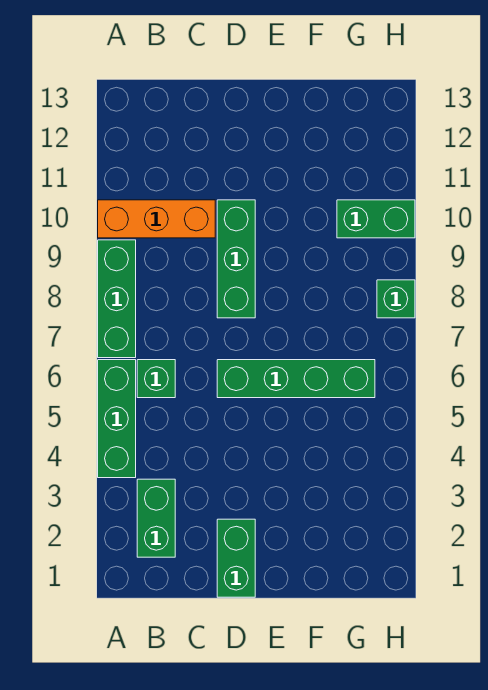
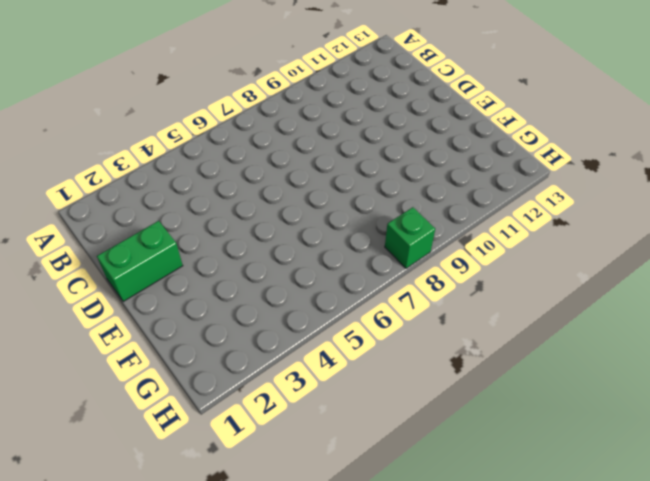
none -> green brick A4:A6 level 1
none -> green brick A7:A9 level 1

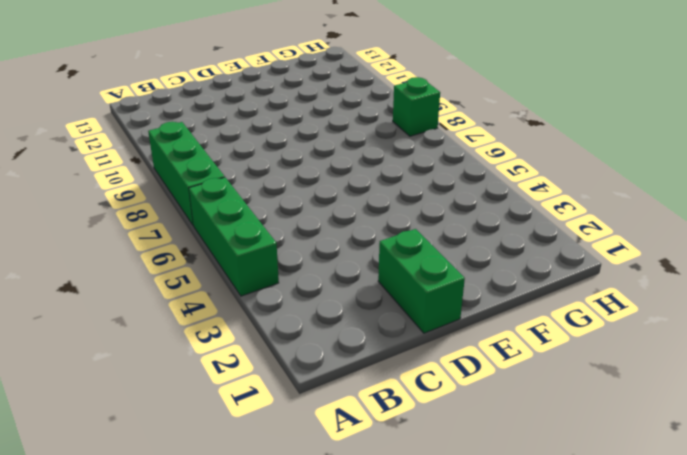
none -> orange brick A10:C10 level 1
none -> green brick B2:B3 level 1

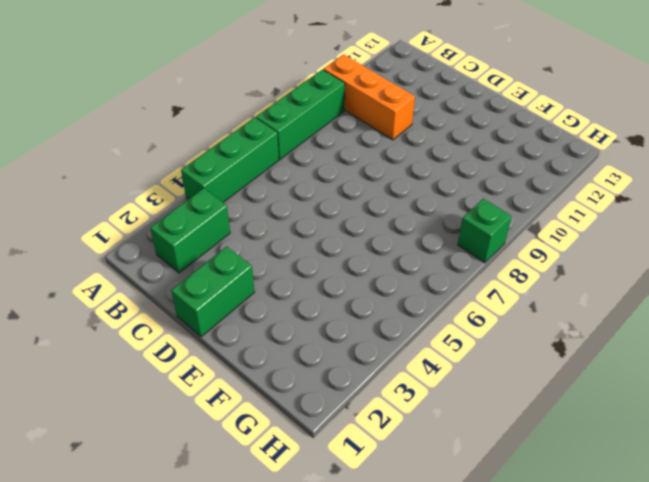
none -> green brick B6 level 1
none -> green brick D6:G6 level 1

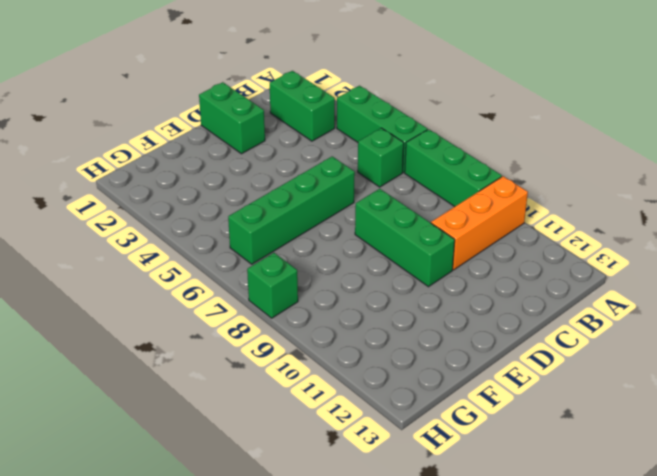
none -> green brick G10:H10 level 1

